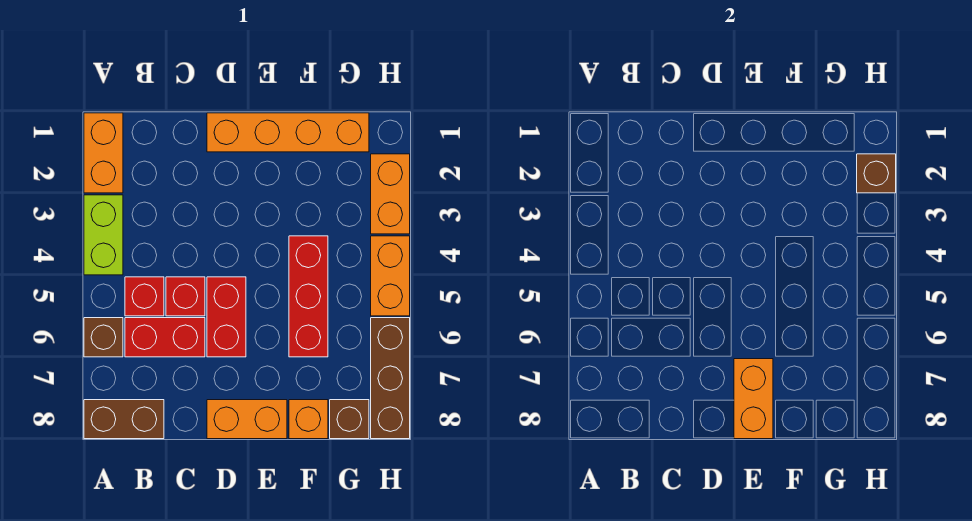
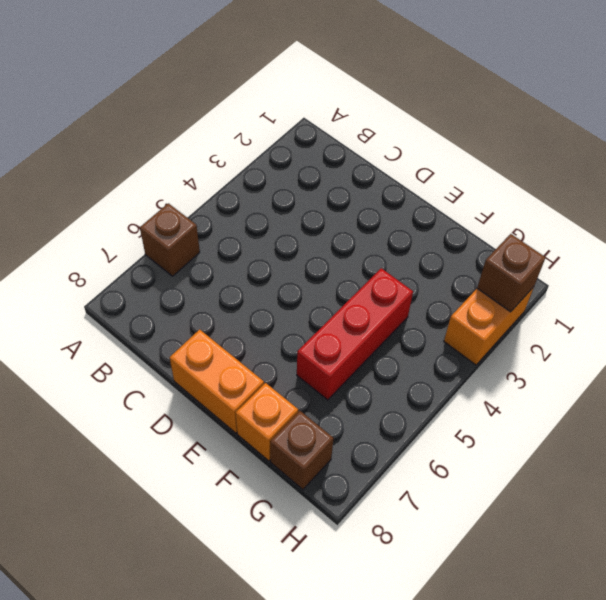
none -> orange brick A1:A2 level 1
none -> lime brick A3:A4 level 1
none -> brown brick A8:B8 level 1

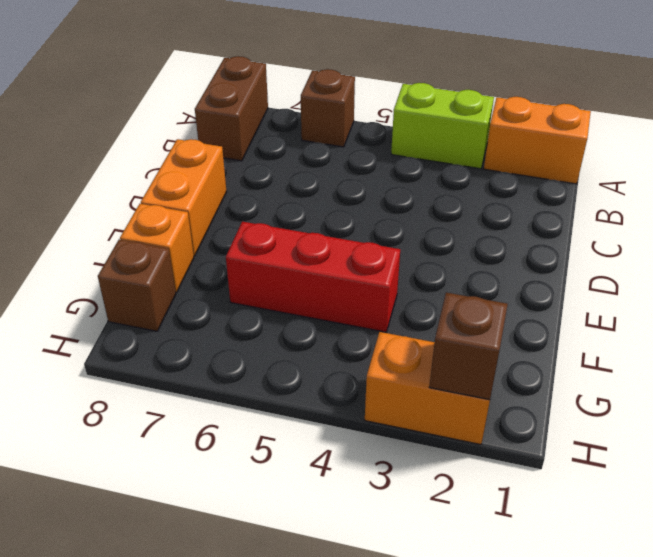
none -> red brick B5 level 1
none -> red brick B6:C6 level 1
none -> red brick C5 level 1

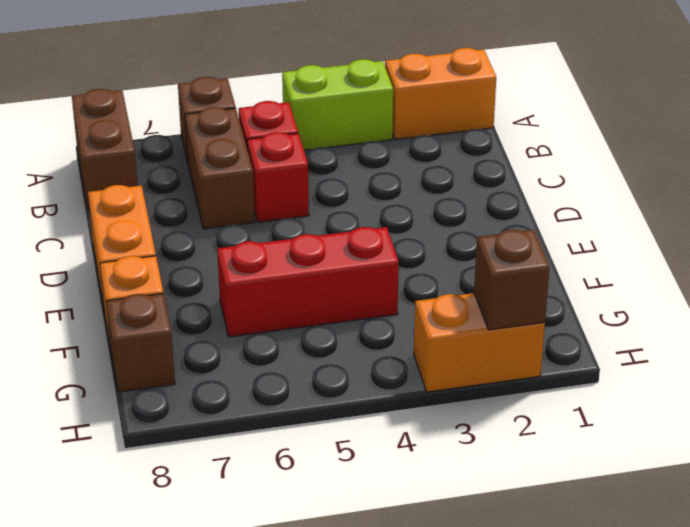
brown brick B6:C6 level 1 -> red brick B6:C6 level 1
none -> orange brick D1:G1 level 1
none -> red brick D5:D6 level 1
none -> orange brick H4:H5 level 1

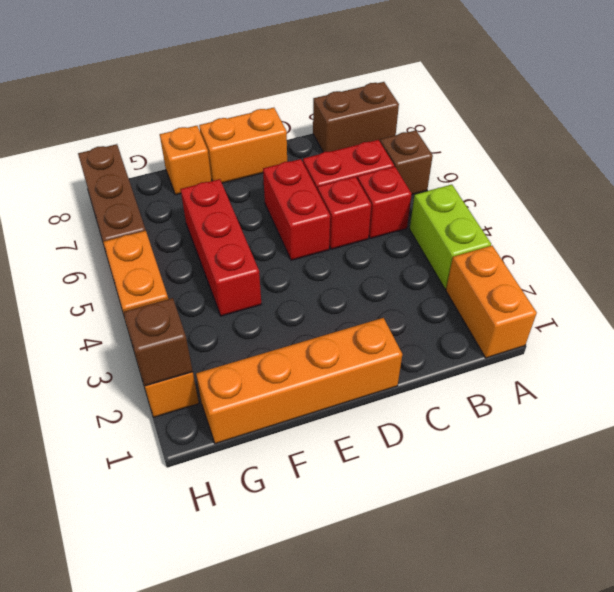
none -> brown brick G8 level 1
none -> orange brick E7:E8 level 2

